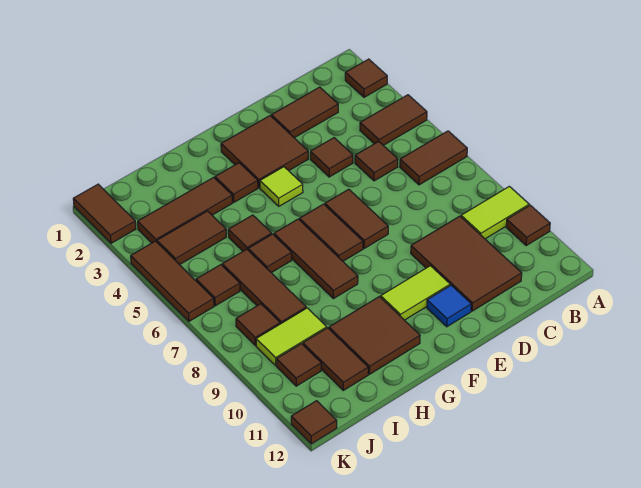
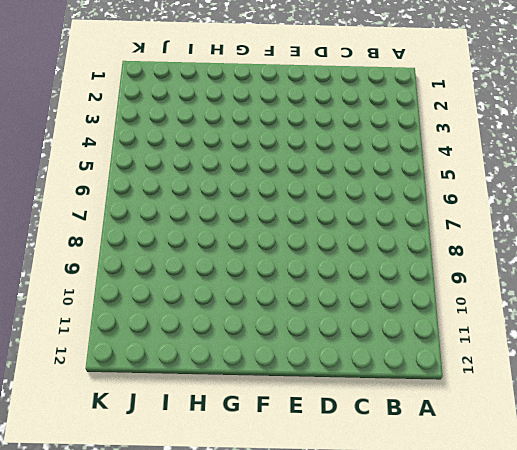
none -> brown tile A2 level 1
none -> brown tile A4:B4 level 1
none -> brown tile A6:B6 level 1
none -> lime tile A9:B9 level 1

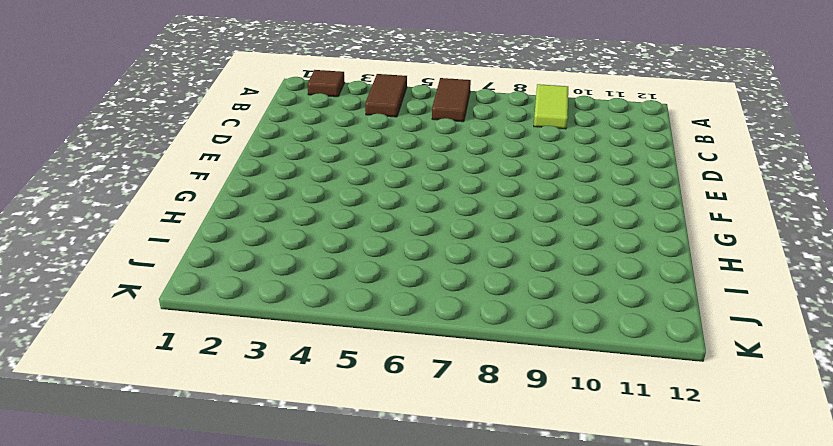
none -> brown tile A10 level 1
none -> brown tile C2:D2 level 1
none -> brown tile C5 level 1
none -> brown tile C9:D11 level 1

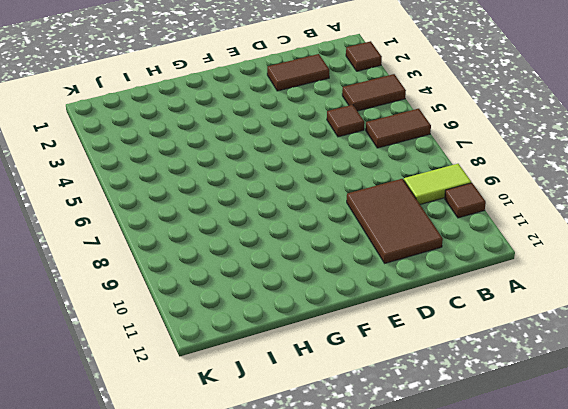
none -> brown tile D4 level 1
none -> brown tile E2:F3 level 1
none -> brown tile E6:E7 level 1
none -> lime tile E10:F10 level 1

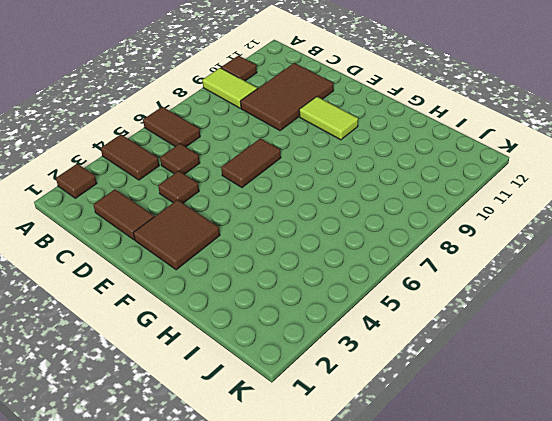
none -> blue tile E11 level 1
none -> lime tile F4 level 1
none -> brown tile F6:F7 level 1
none -> brown tile G3 level 1

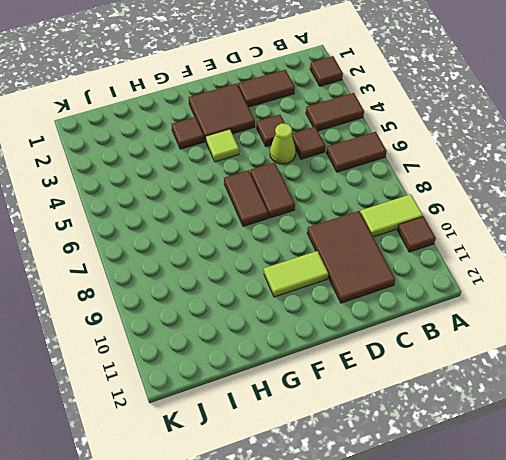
lime cone D5 level 1 -> none
none -> blue tile E11 level 1
none -> brown tile G6:G8 level 1
none -> brown tile G10:H11 level 1
none -> brown tile H3:J3 level 1

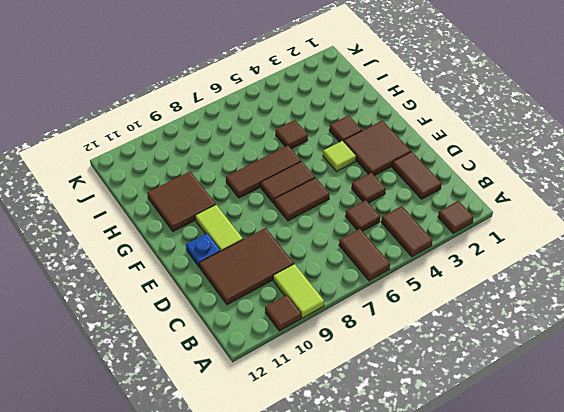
blue plate E11 level 1 -> blue tile E11 level 1
none -> brown tile H3:J3 level 1
none -> brown tile H6 level 1
none -> brown tile I4:J4 level 1
none -> brown tile I6:I8 level 1

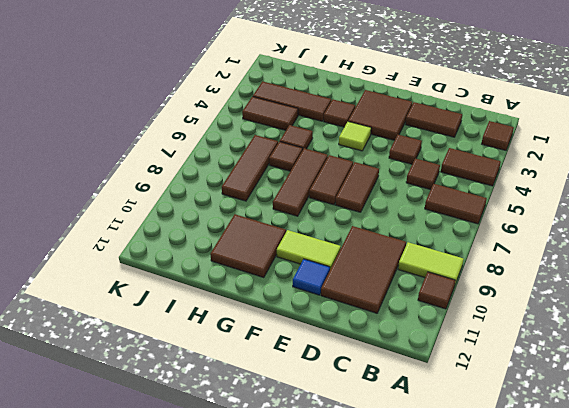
none -> lime tile I9:J9 level 1
none -> brown tile I10:I11 level 1
none -> brown tile J6 level 1
none -> brown tile J8 level 1

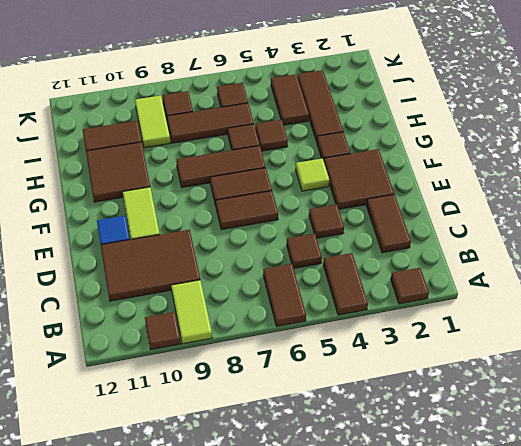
none -> brown tile J10 level 1
none -> brown tile K1:K2 level 1
none -> brown tile K4:K6 level 1
none -> brown tile K12 level 1

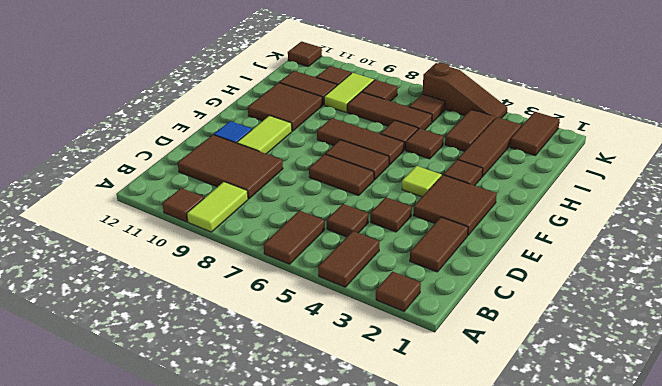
brown tile J2:K2 level 1 -> brown tile K1:K2 level 1
brown slope K4:K6 level 1 top 6 -> brown tile K4:K6 level 1

